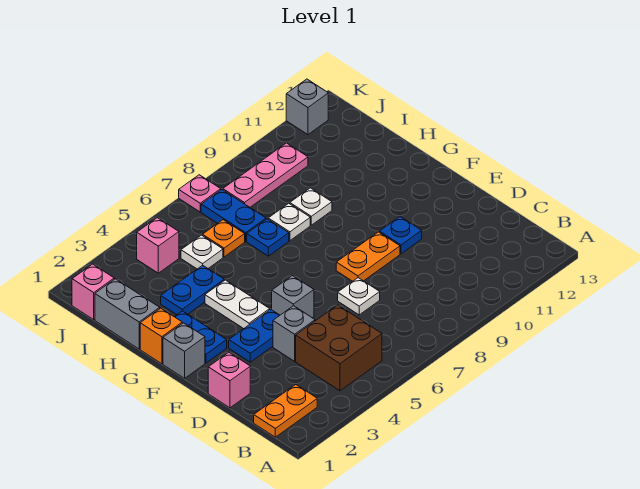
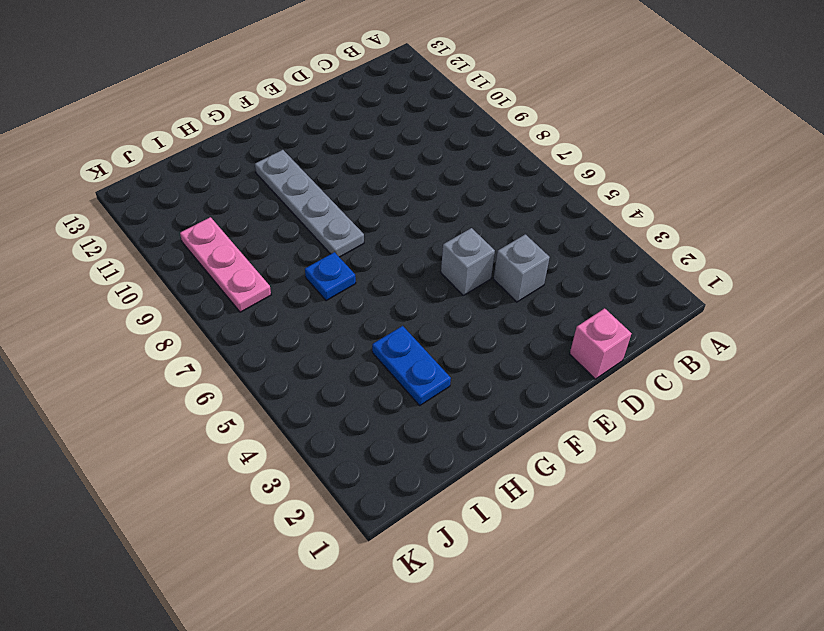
grey plate G8:G11 level 1 -> none
none -> orange plate B1:B2 level 1
none -> brown brick B4:C5 level 1
none -> white plate D7 level 1

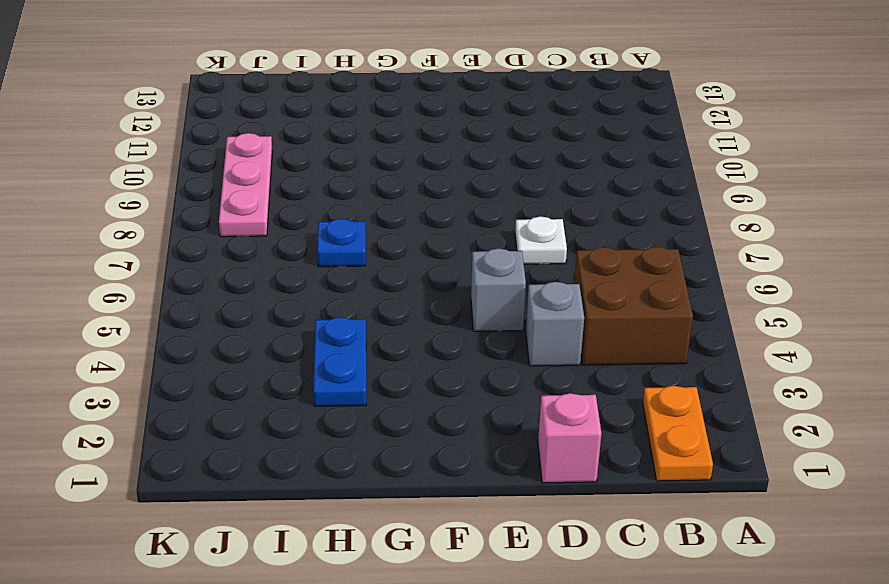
none -> blue plate E3:E4 level 1
none -> orange plate E8:E9 level 1
none -> blue plate E10 level 1

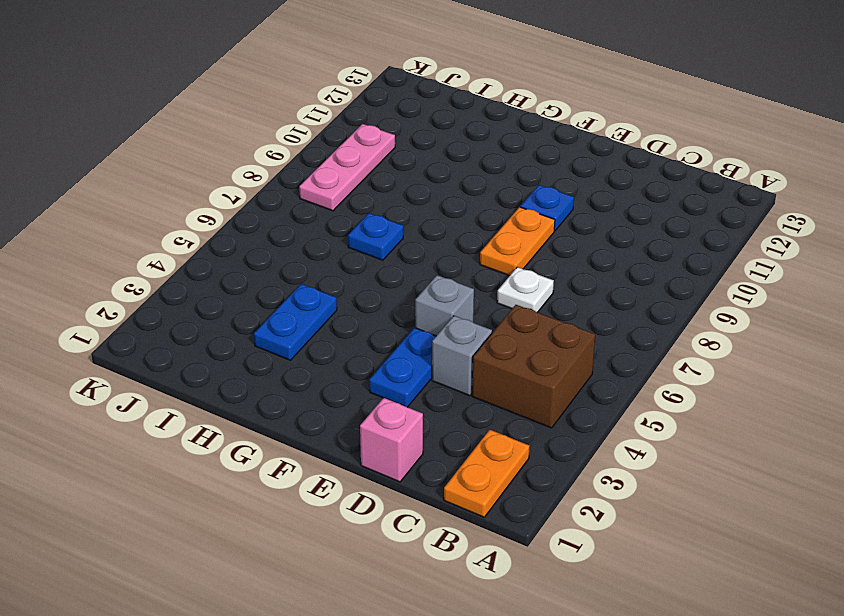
none -> grey brick F1 level 1
none -> blue plate F2:G2 level 1
none -> white plate F4:G4 level 1

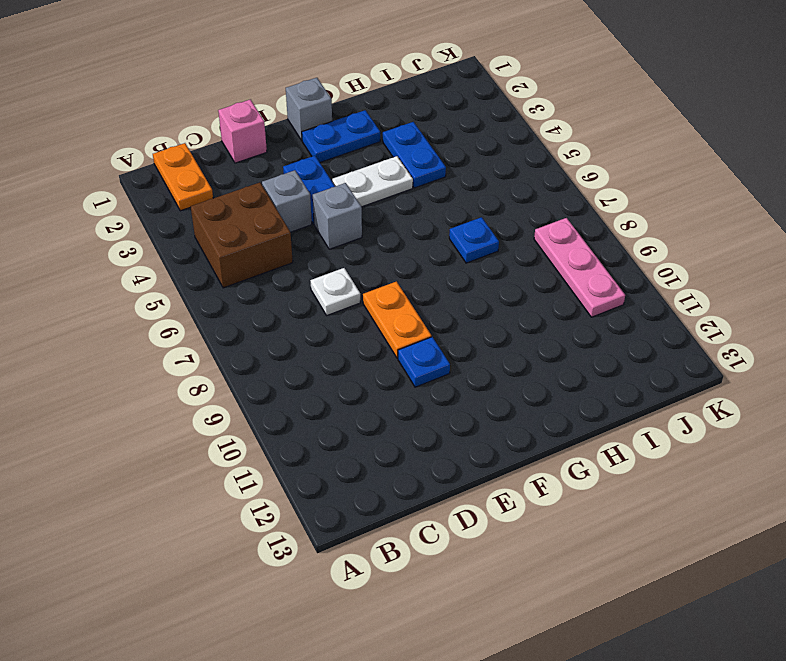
none -> orange brick G1 level 1
none -> grey brick H1:I1 level 1
none -> white plate H8 level 1

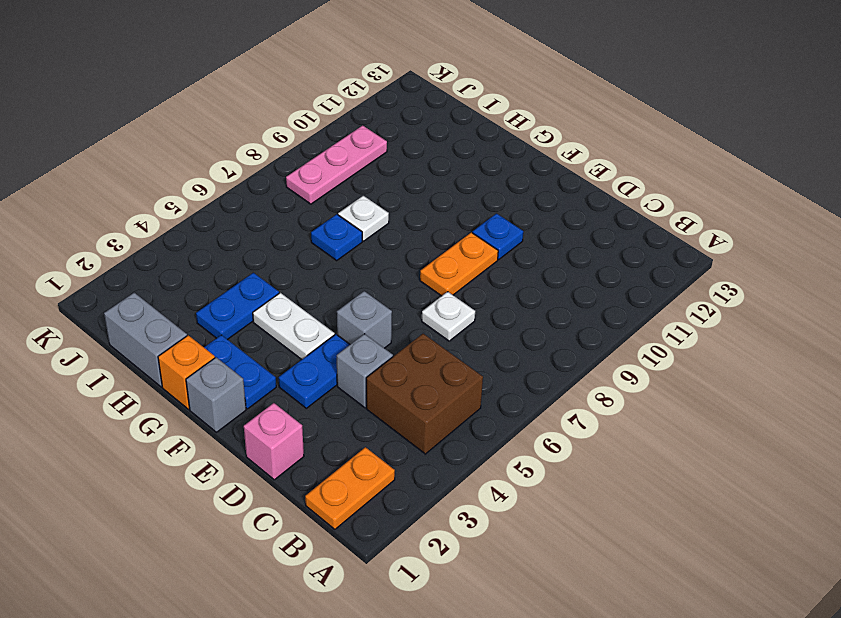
none -> white plate H9 level 1
none -> white plate I5 level 1
none -> orange plate I6 level 1

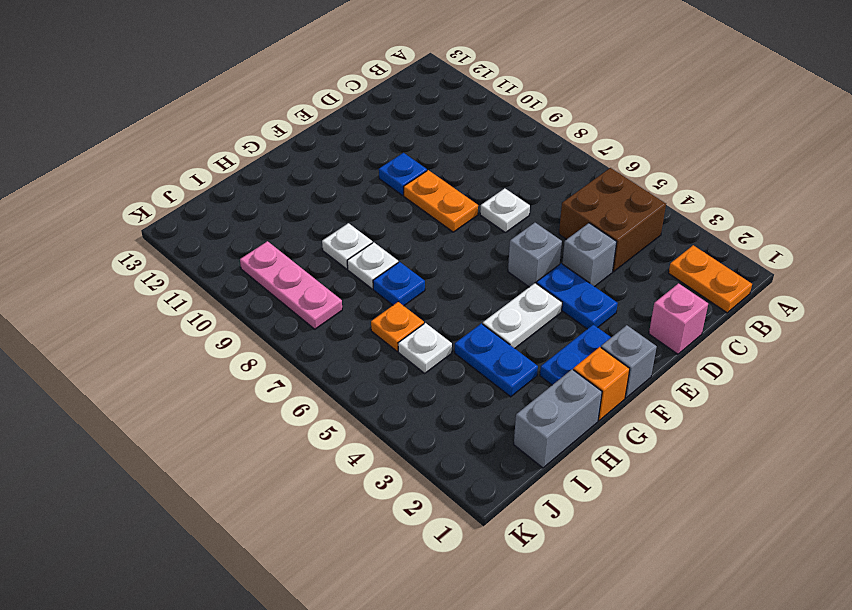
none -> blue plate I7:J7 level 1
none -> pink brick J1 level 1
none -> pink brick J4 level 1

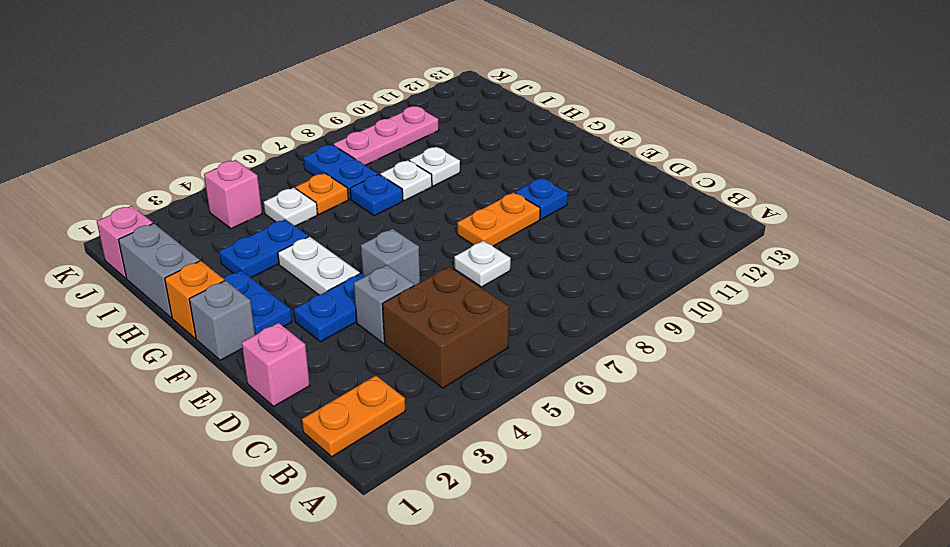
none -> pink plate K7 level 1
none -> grey brick K12 level 1

